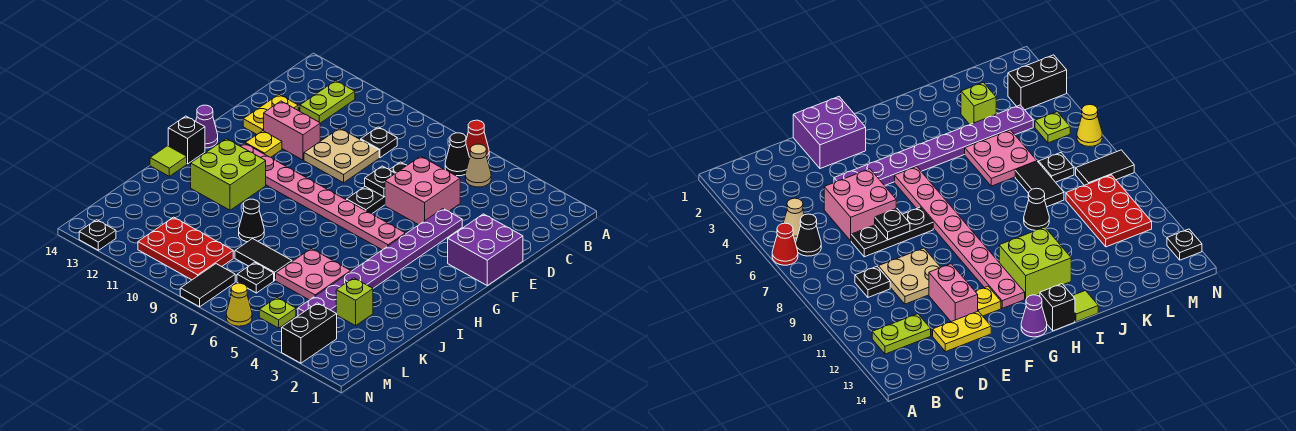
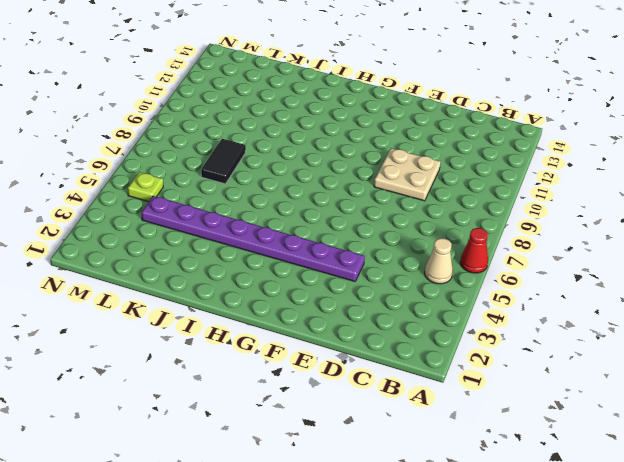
none -> black cone B6 level 1
none -> lime plate B12:C12 level 1
none -> black plate C9 level 1
none -> pink brick D5:E6 level 1

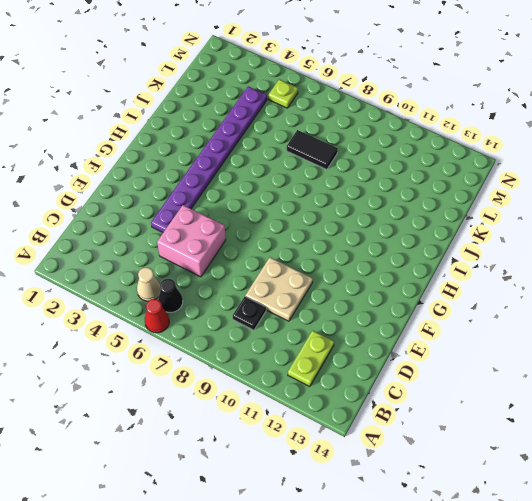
none -> black plate D7:F7 level 1
none -> yellow plate D13:E13 level 1
none -> purple brick E1:F2 level 1
none -> pink brick E11:E12 level 1

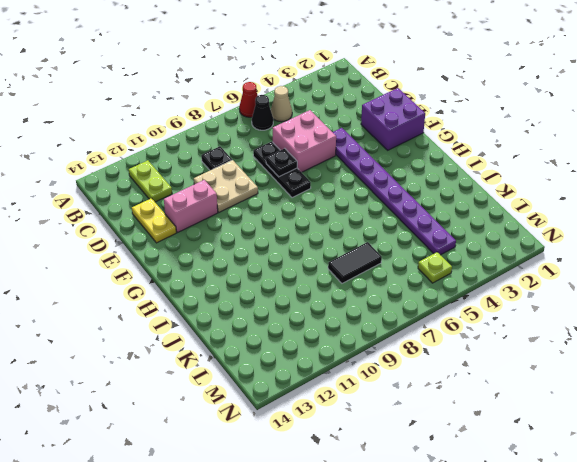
none -> yellow plate F12 level 1
none -> pink plate G5:G12 level 1
none -> purple cone G14 level 1
none -> lime brick H11:I12 level 1

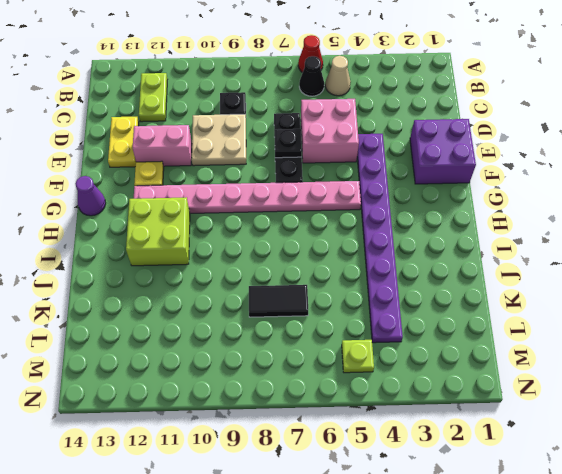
none -> black brick H14 level 1
none -> lime tile I14 level 1
none -> pink plate J5:K6 level 1
none -> black cone J9 level 1

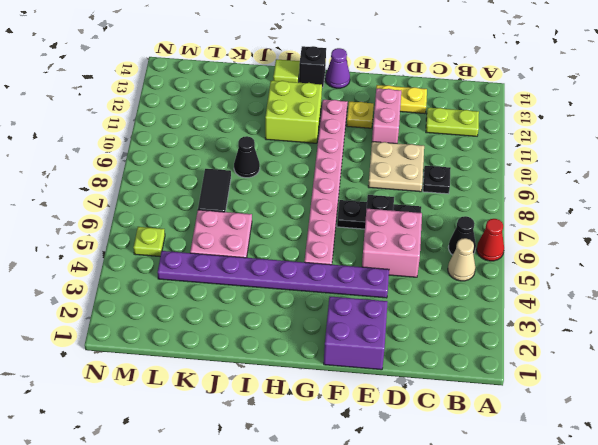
none -> lime brick K3 level 1
none -> black plate L7 level 1
none -> red plate L9:M11 level 1
none -> black brick M3:N3 level 1

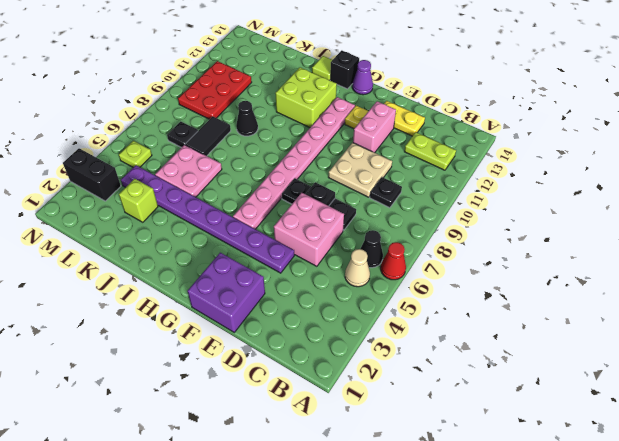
none -> black tile M8:N8 level 1
none -> yellow cone N6 level 1
none -> black plate N13 level 1

